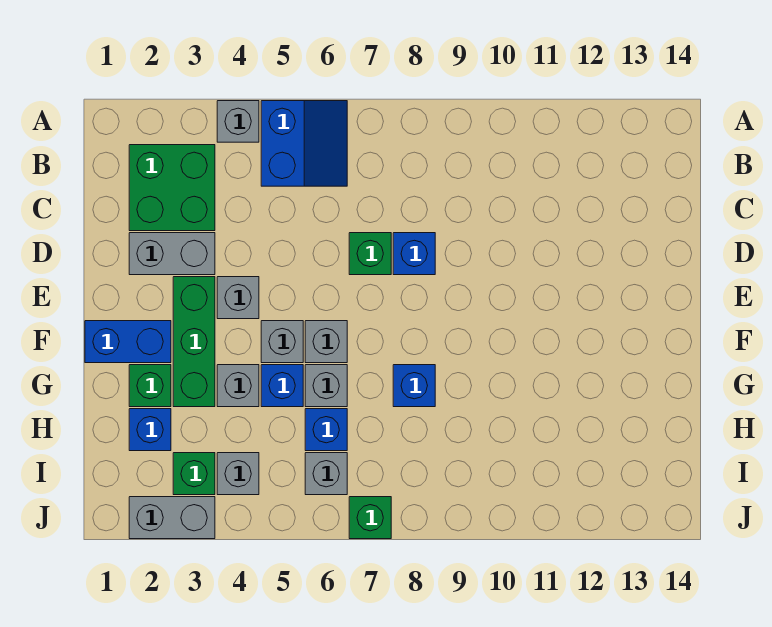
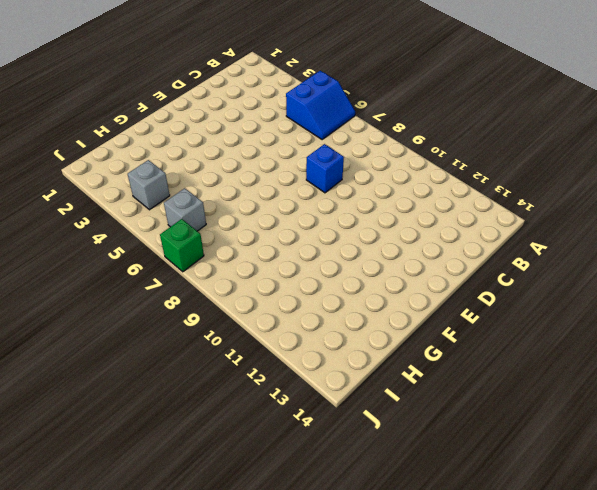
none -> grey brick A4 level 1
none -> green brick B2:C3 level 1
none -> grey brick D2:D3 level 1

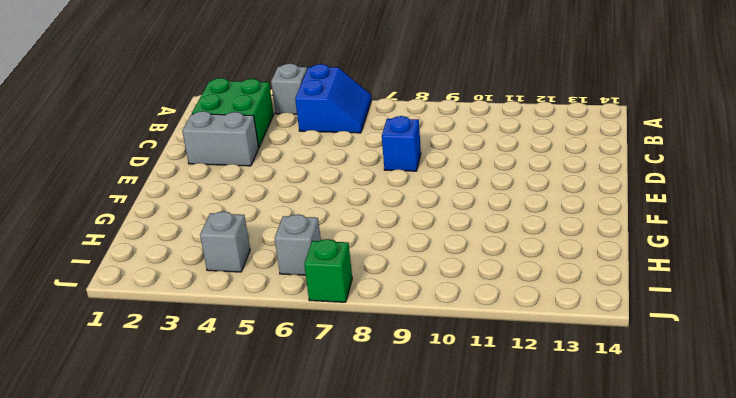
none -> green brick D7 level 1
none -> green brick E3:G3 level 1
none -> grey brick E4 level 1

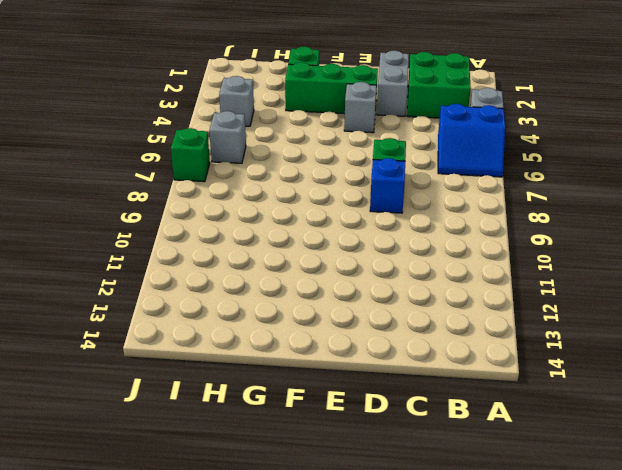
none -> blue brick F1:F2 level 1
none -> grey brick F5 level 1
none -> grey brick F6 level 1

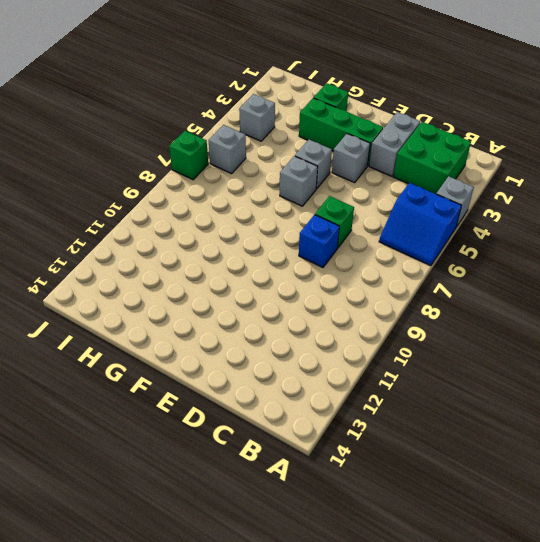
none -> blue brick F1:F2 level 1
none -> grey brick G4 level 1
none -> blue brick G5 level 1

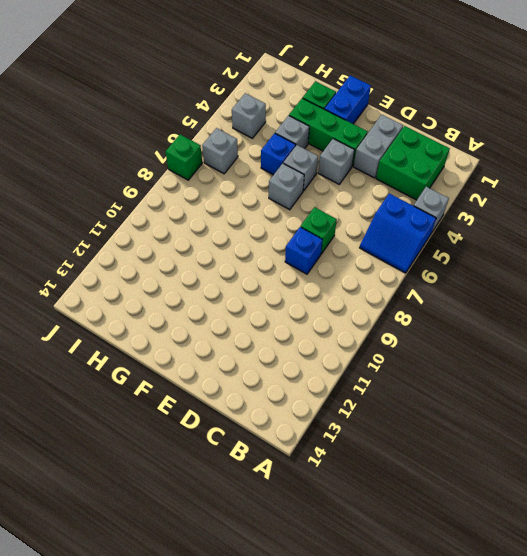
none -> grey brick G6 level 1
none -> blue brick G8 level 1
none -> blue brick H2 level 1

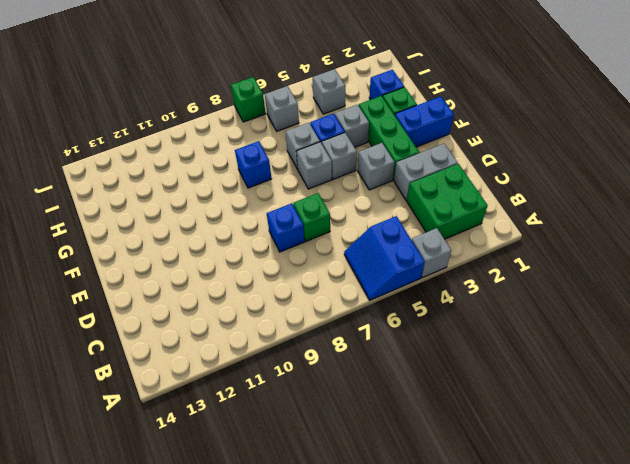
none -> blue brick H6 level 1
none -> green brick I3 level 1
none -> grey brick J2:J3 level 1

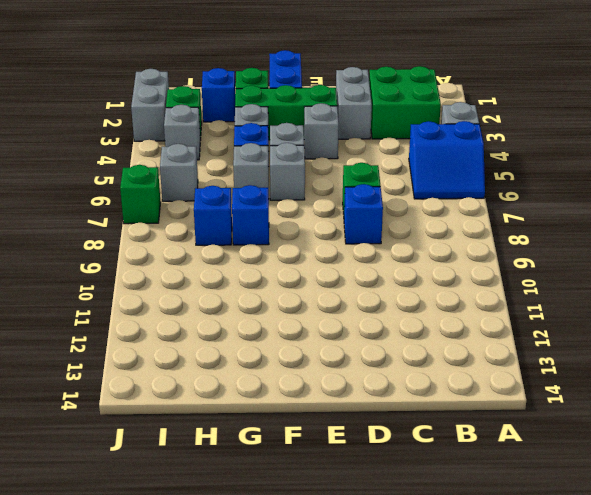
blue brick H8 level 1 -> blue brick H6 level 1

